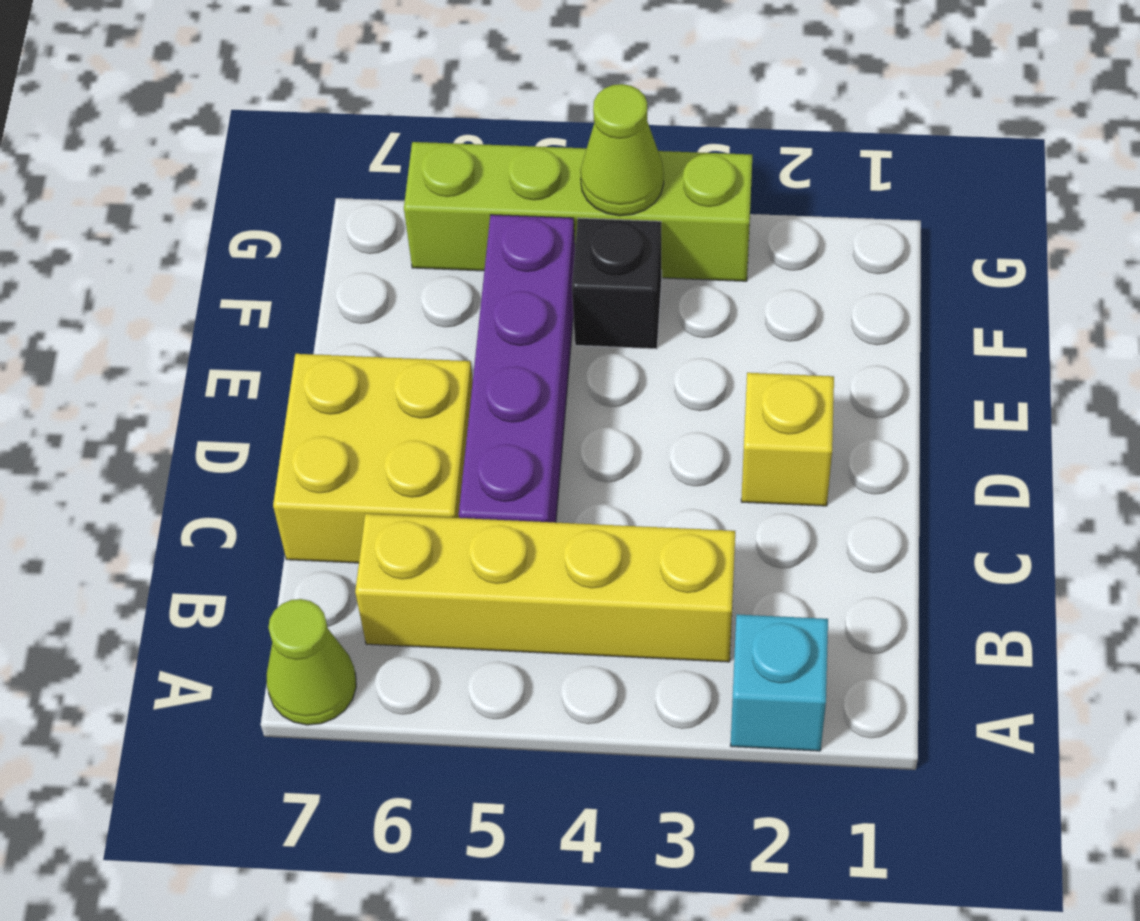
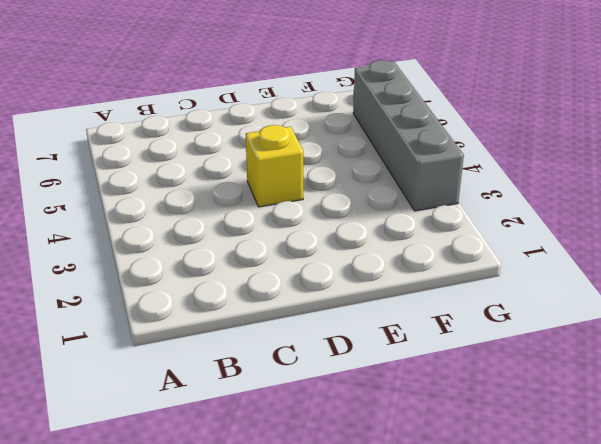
yellow brick D4 level 1 -> yellow brick D2 level 1
grey brick G3:G6 level 1 -> lime brick G3:G6 level 1
none -> cyan brick A2 level 1
none -> lime cone A7 level 1

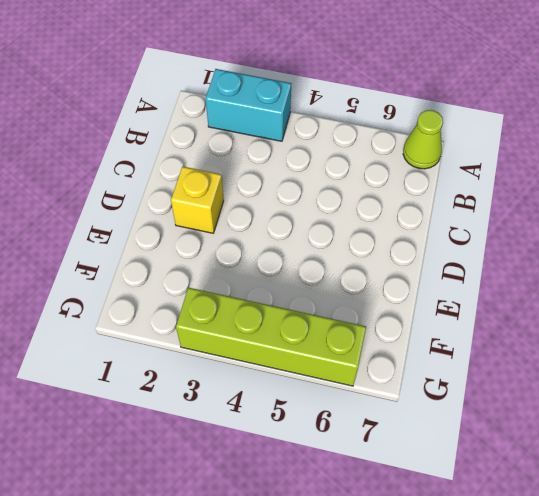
cyan brick A2:A3 level 1 -> cyan brick A2 level 1
none -> yellow brick B3:B6 level 1
none -> purple brick C5:F5 level 1

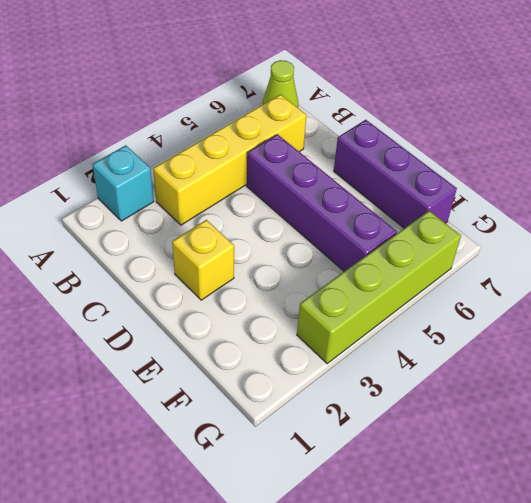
purple brick D7:F7 level 1 -> yellow brick C6:D7 level 1
none -> black brick F4 level 1
none -> lime cone G4 level 2

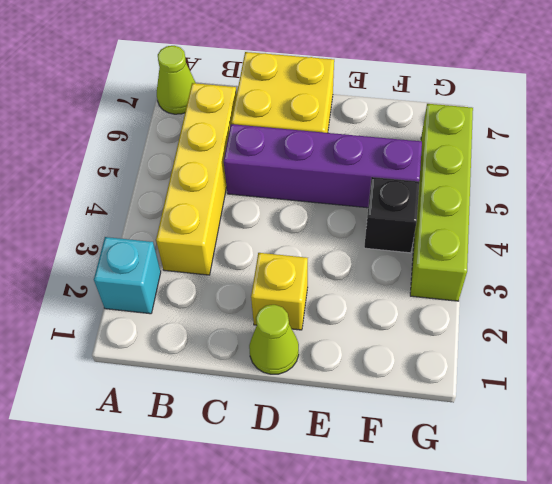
lime cone D1 level 1 -> lime cone G4 level 2

